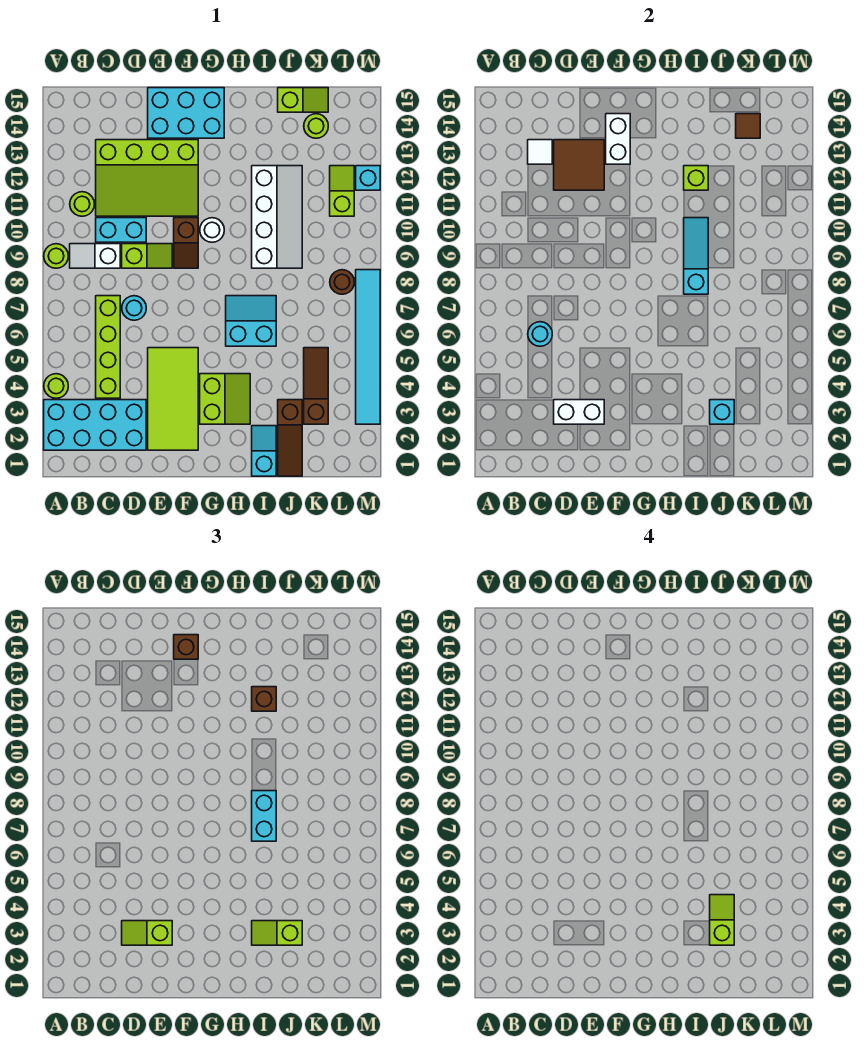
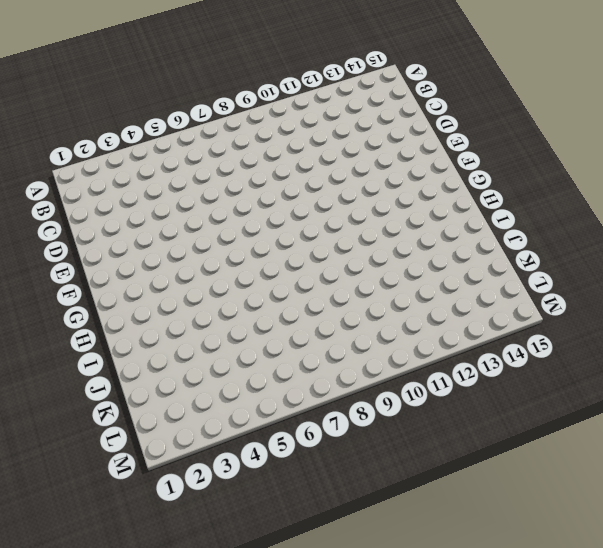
none -> cyan brick A2:D3 level 1
none -> lime round brick A4 level 1
none -> lime round brick A9 level 1
none -> white slope B9:C9 level 1 top C

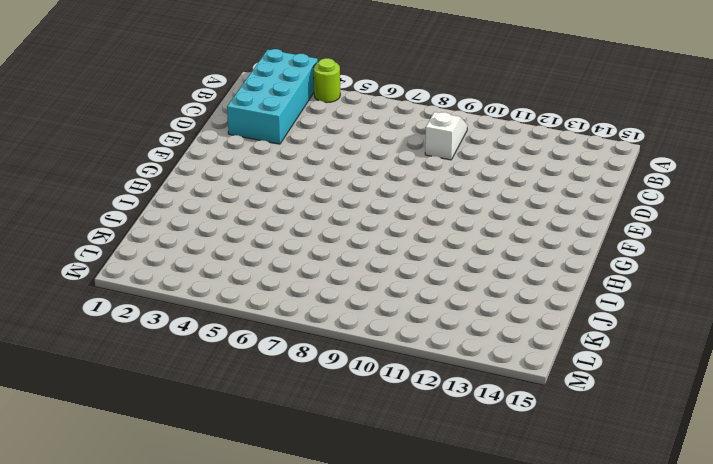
none -> lime round brick A9 level 1
none -> lime round brick B11 level 1
none -> lime brick C4:C7 level 1
none -> cyan brick C10:D10 level 1

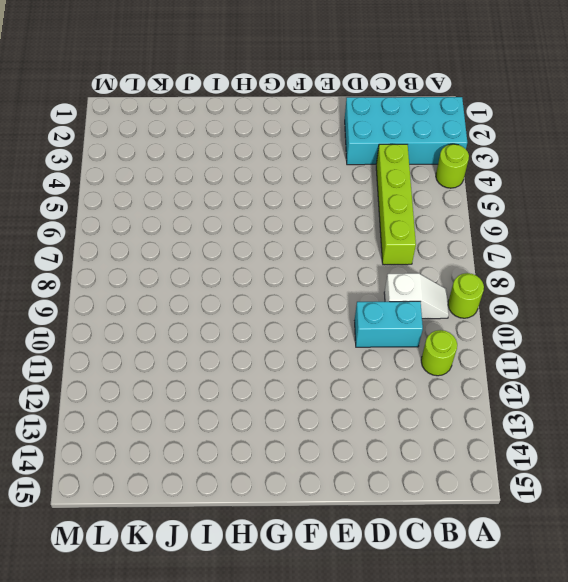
none -> lime slope C11:F13 level 1 top 13
none -> cyan round brick D7 level 1
none -> lime slope D9:E9 level 1 top D
none -> lime tile E2:F5 level 1

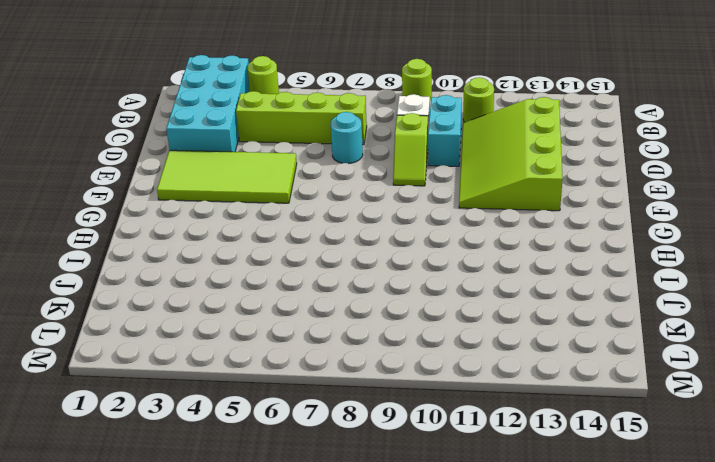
none -> cyan brick E14:G15 level 1
none -> brown slope F9:F10 level 1 top 10
none -> lime slope G3:H4 level 1 top G
none -> white round brick G10 level 1

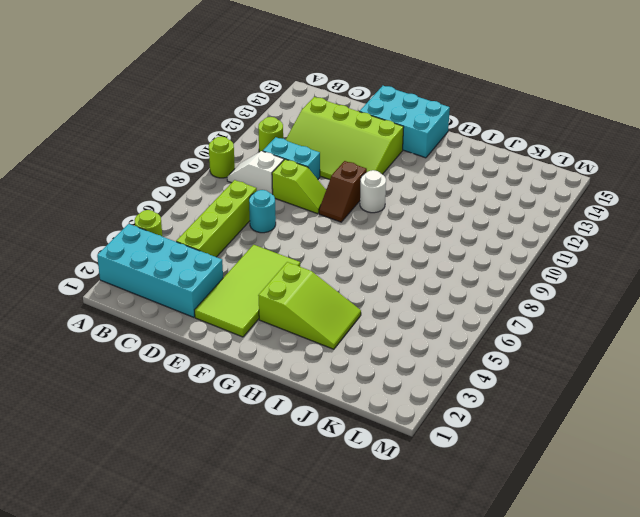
lime slope G3:I4 level 1 top G -> lime slope G3:H4 level 1 top G
none -> cyan slope H6:I7 level 1 top 6
none -> cyan slope I1:I2 level 1 top 1
none -> white slope I9:J12 level 1 top I
none -> brown slope J1:J3 level 1 top 3

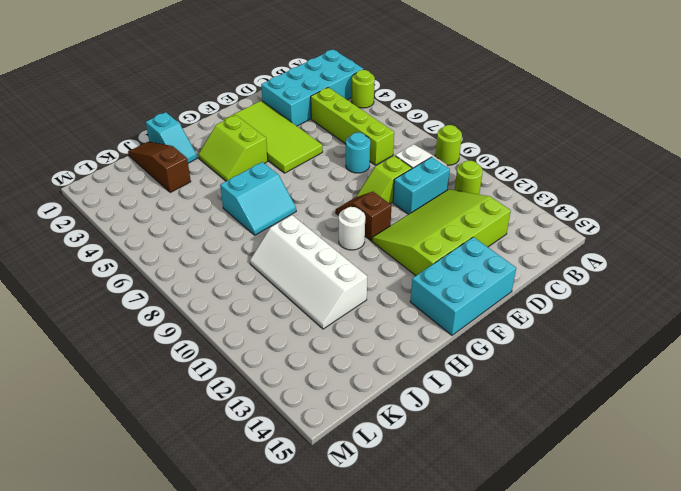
none -> lime slope J15:K15 level 1 top J
none -> brown slope K3:K5 level 1 top 3
none -> lime round brick K14 level 1
none -> brown round brick L8 level 1

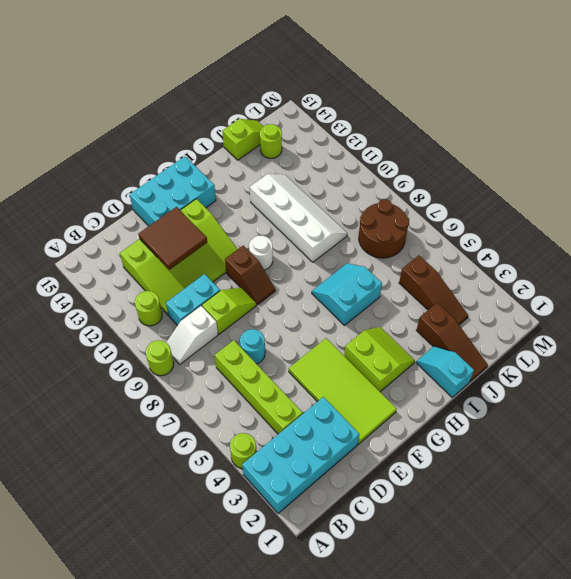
brown slope K3:K5 level 1 top 5 -> brown slope K3:K5 level 1 top 3
brown round brick K7:L8 level 1 -> brown round brick L8 level 1
none -> lime slope L11:L12 level 1 top 11
none -> cyan tile M3:M8 level 1
none -> cyan brick M12 level 1
none -> cyan round brick C6 level 2

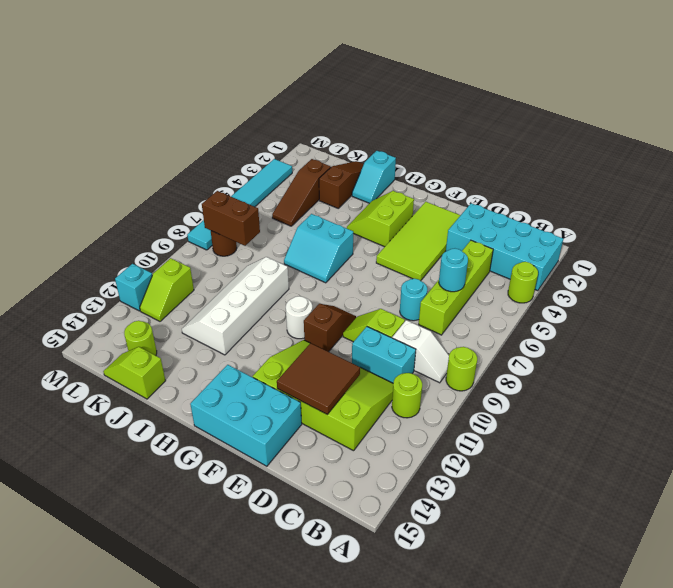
brown brick K8:L8 level 2 -> none
none -> white tile C13 level 2
none -> white brick D3:E3 level 2
none -> white brick F13:F14 level 2
none -> cyan slope I8:I10 level 2 top 8

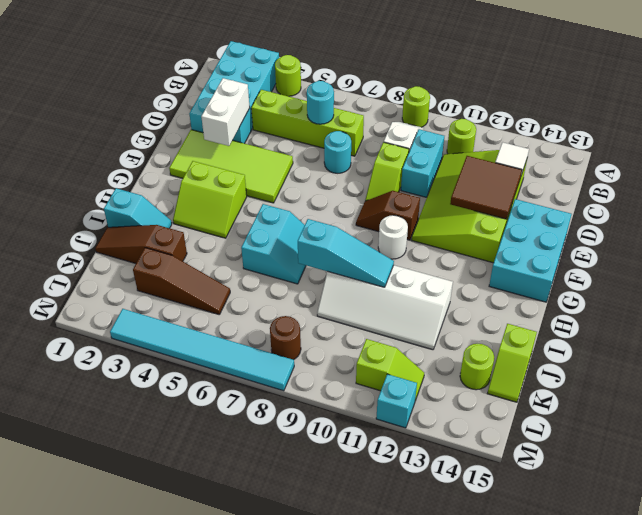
none -> white brick F13:F14 level 2
none -> lime brick I12 level 2
none -> cyan brick J3 level 2
none -> brown tile K14 level 2

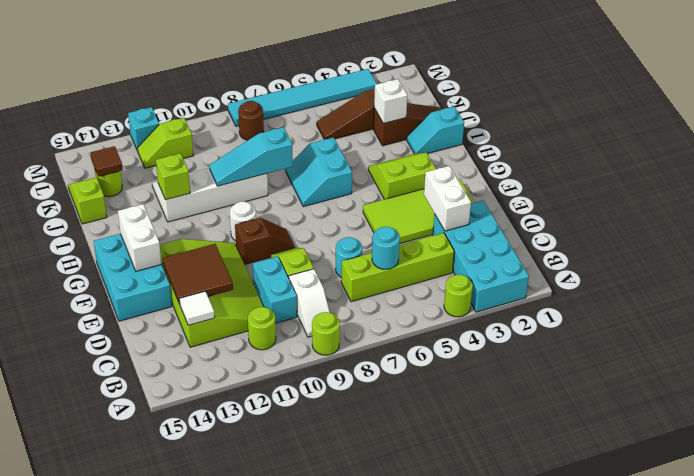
white brick F14:G14 level 2 -> white brick F13:F14 level 2
white brick J3 level 2 -> cyan brick J3 level 2
none -> lime slope D3:E3 level 3 top E
none -> brown brick F14 level 3
none -> lime slope I3:J3 level 3 top J
none -> cyan brick I7:I8 level 3

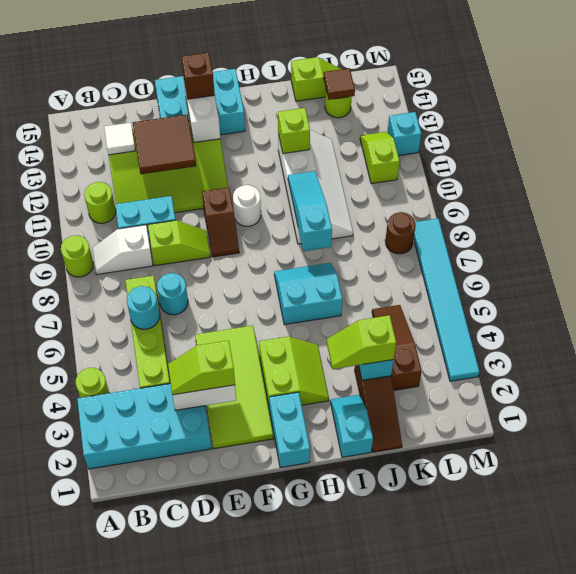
cyan brick G1:G2 level 1 -> cyan brick I7:I8 level 3
none -> brown brick I12 level 3
none -> lime slope J3:J4 level 4 top 3

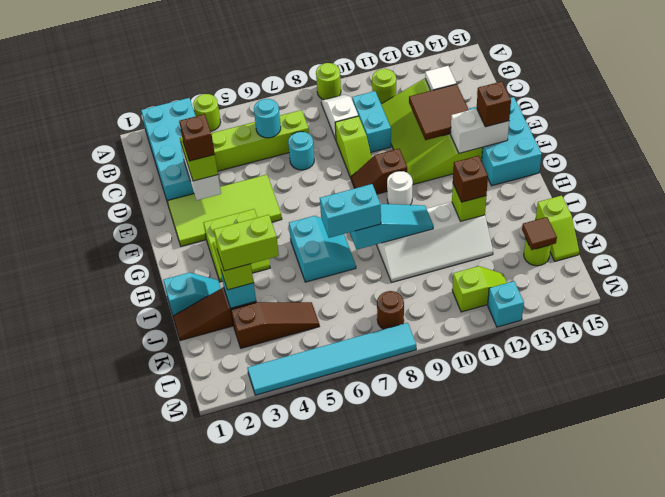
brown brick E3 level 4 -> none
lime brick J3:J4 level 4 -> lime slope J3:J4 level 4 top 3

